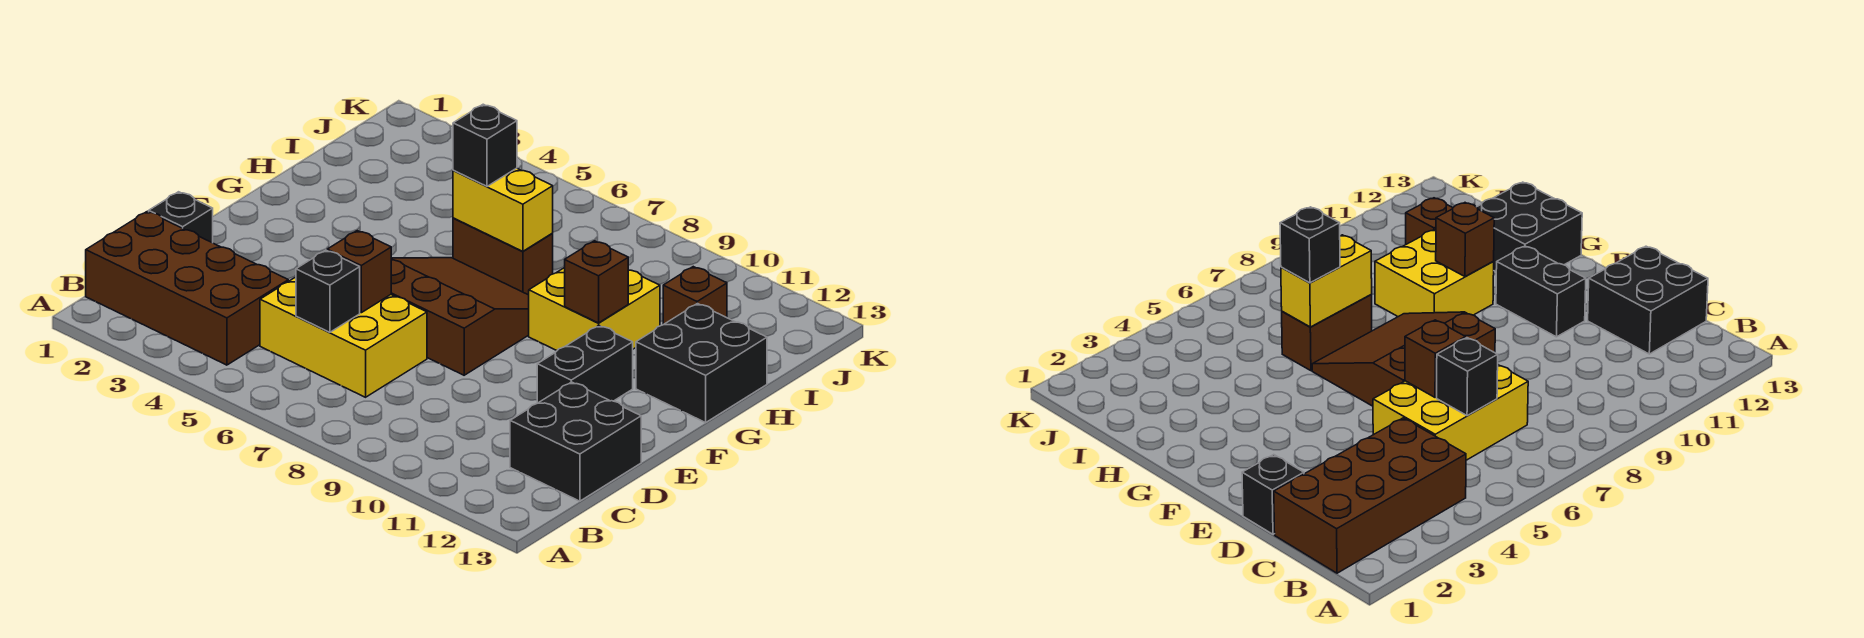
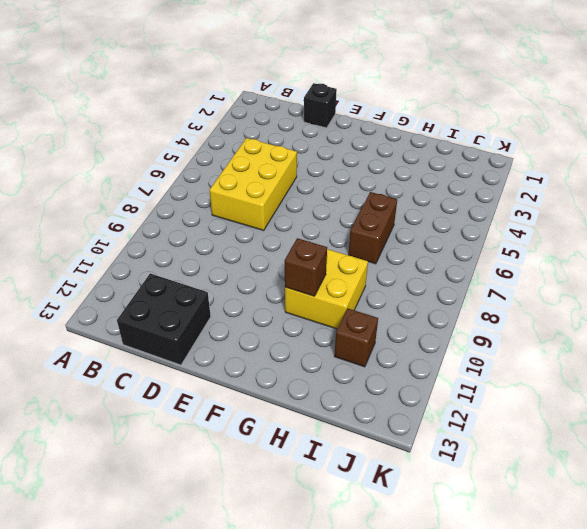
none -> brown brick B1:C4 level 1
none -> brown slope E6:G8 level 1 top E
none -> black brick E11:F11 level 1

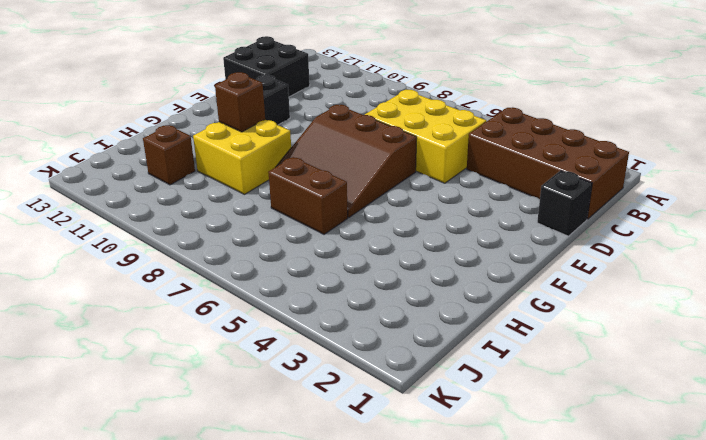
none -> black brick G12:H13 level 1
none -> black brick C6 level 2
none -> brown brick D6 level 2

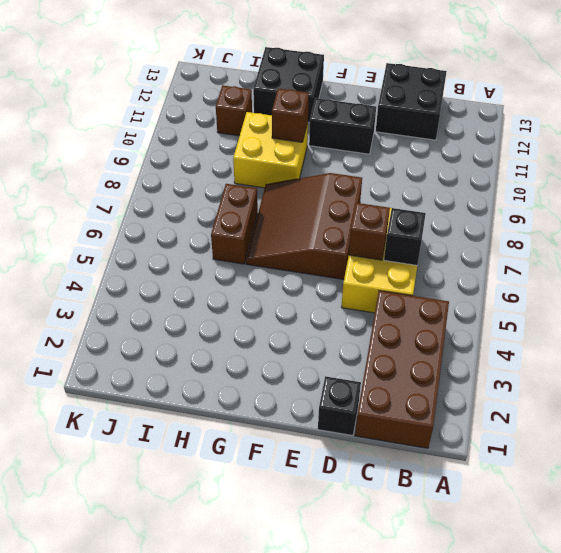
none -> yellow brick H6:H7 level 2
none -> black brick H6 level 3

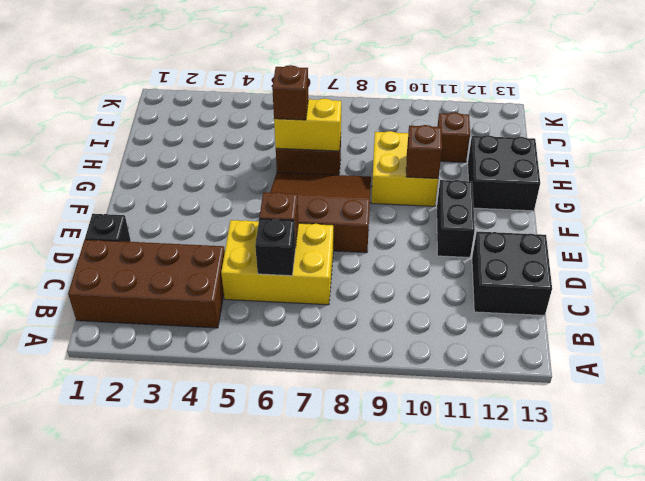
brown brick H6 level 3 -> black brick H6 level 3

